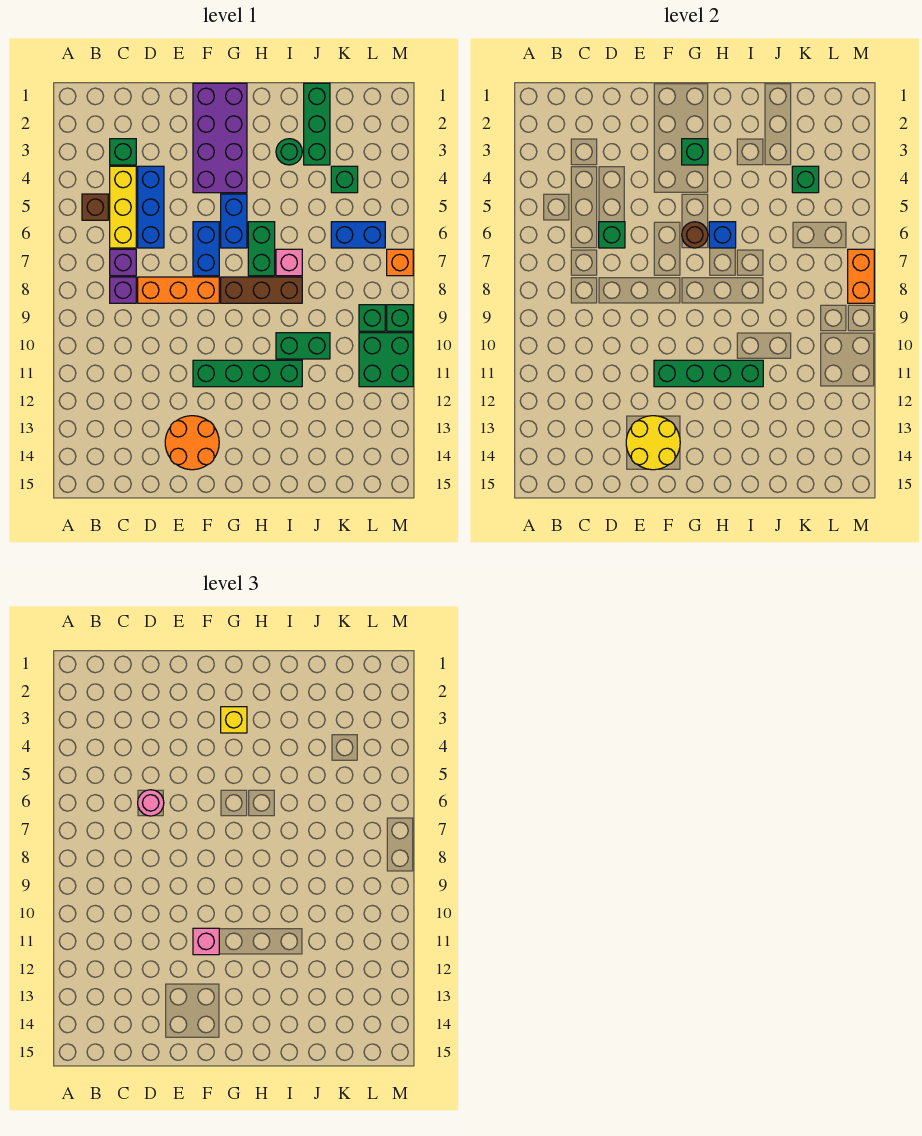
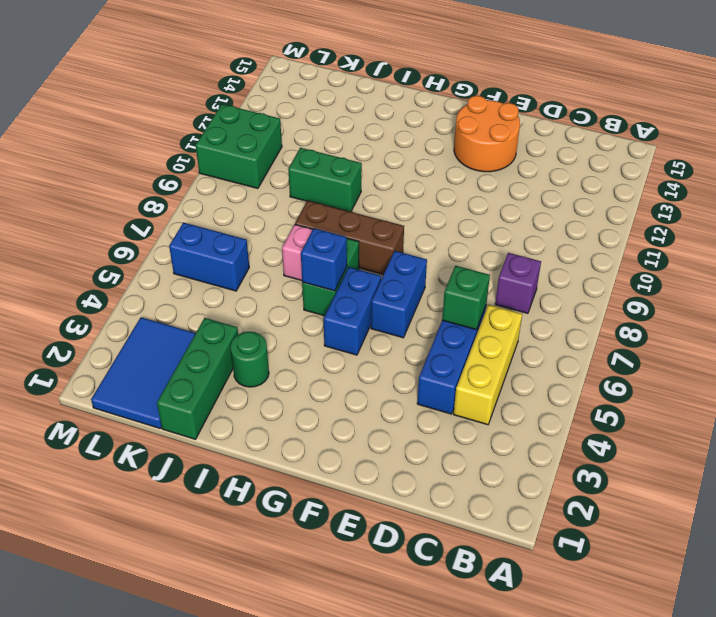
blue tile K1:L3 level 1 -> none
none -> brown brick B5 level 1
none -> green brick C3 level 1
none -> purple brick C7 level 1
none -> orange brick D8:F8 level 1

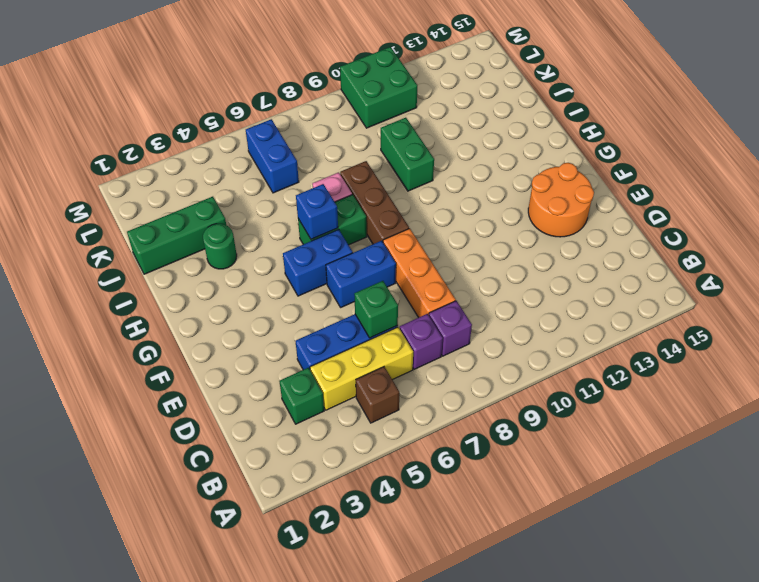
none -> purple brick F1:G4 level 1
none -> green brick F11:I11 level 1
none -> green brick K4 level 1
none -> green brick L9 level 1

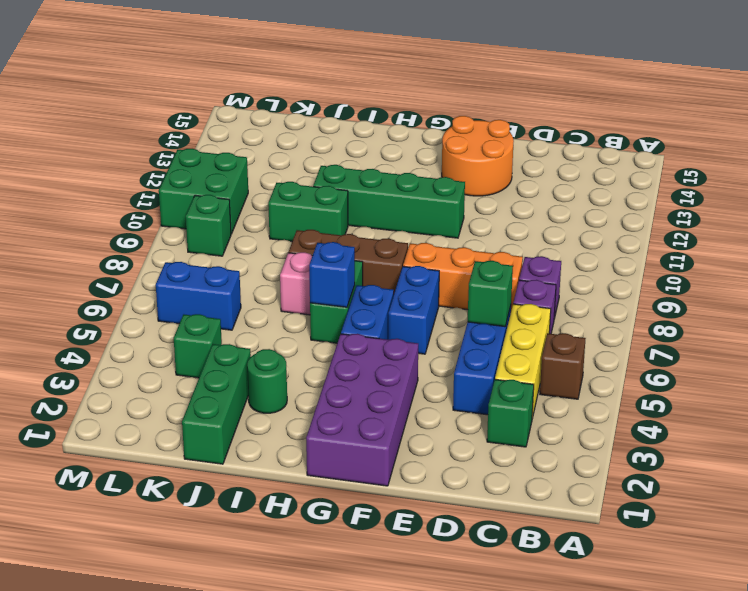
none -> orange brick M7 level 1
none -> green brick M9 level 1
none -> yellow round brick E13:F14 level 2
none -> green brick F11:I11 level 2

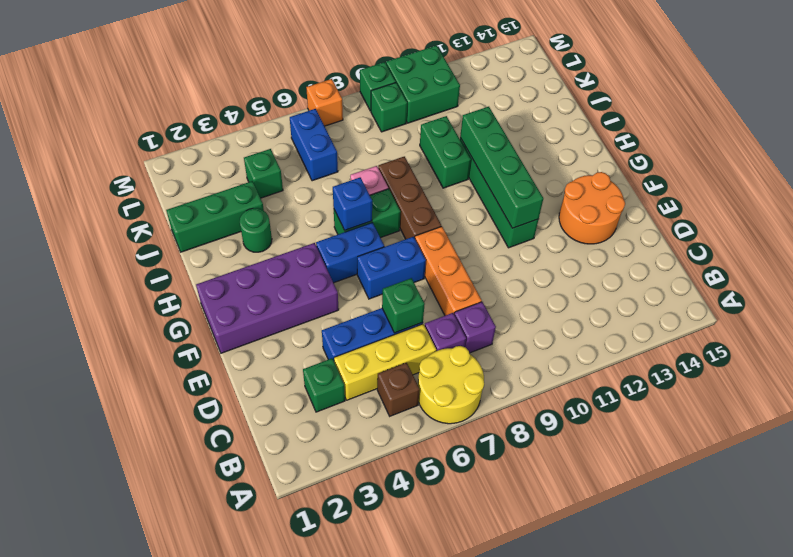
yellow round brick A6:B7 level 1 -> yellow round brick E13:F14 level 2
none -> green brick G3 level 2
none -> brown round brick G6 level 2
none -> green brick K4 level 2
none -> orange brick M7:M8 level 2

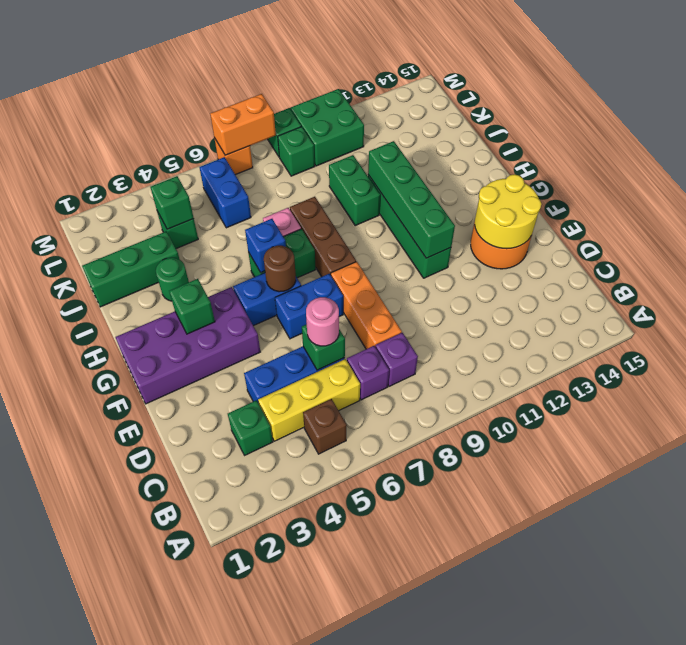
none -> pink brick F11 level 3
none -> yellow brick G3 level 3

